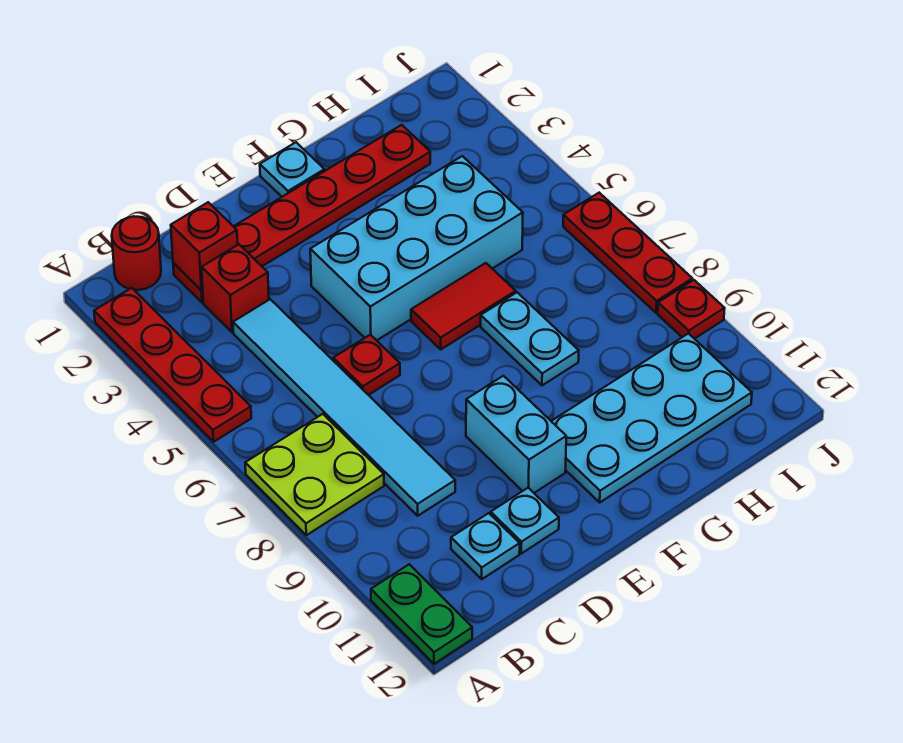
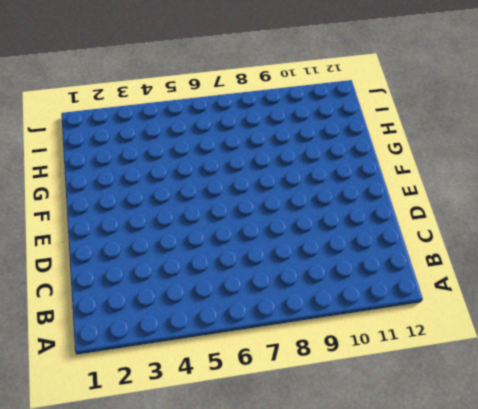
none -> red plate A2:A5 level 1
none -> lime plate A7:B8 level 1
none -> green plate A11:A12 level 1

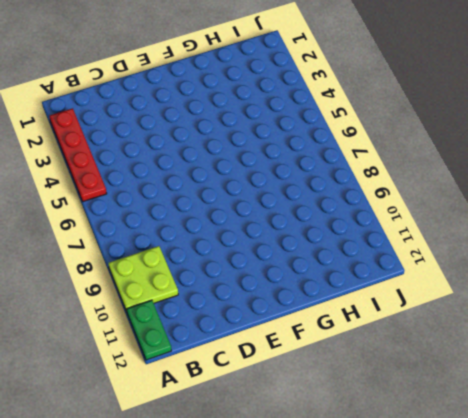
lime plate A9:B10 level 1 -> lime plate A7:B8 level 1
none -> red round brick B1 level 1
none -> red plate C2:H2 level 1
none -> red brick C3 level 1

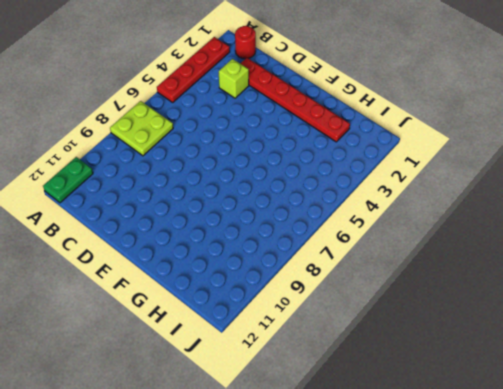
lime brick C3 level 1 -> red brick C3 level 1
none -> cyan tile C4:C9 level 1
none -> cyan plate C11 level 1
none -> red plate D6 level 1

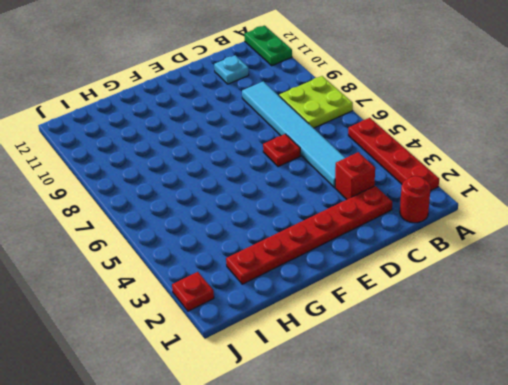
red plate J2 level 1 -> red plate J9 level 1
none -> cyan plate D11 level 1
none -> cyan brick E4:H5 level 1
none -> cyan brick E9:E10 level 1

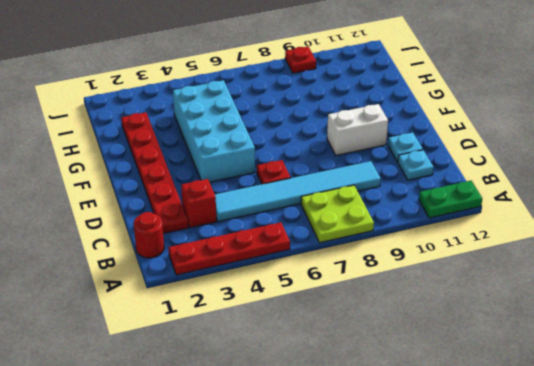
white brick E9:E10 level 1 -> cyan brick E9:E10 level 1
none -> cyan plate F1 level 1
none -> red tile F6:G6 level 1
none -> cyan plate F10:I11 level 1

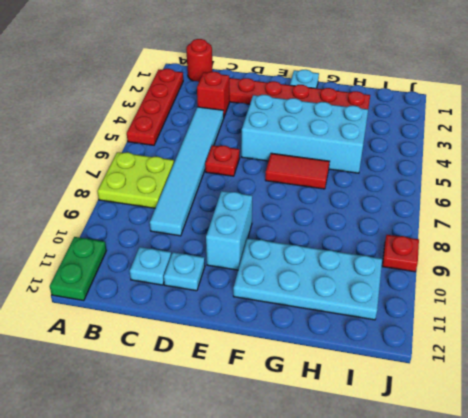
none -> cyan plate G7:G8 level 1
none -> red plate J6:J8 level 1
none -> red brick C2 level 2

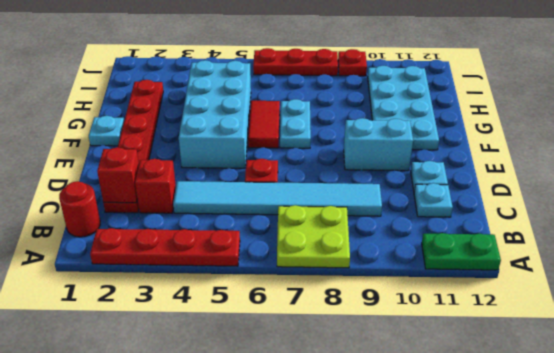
cyan plate F7:G7 level 1 -> cyan plate G7:G8 level 1

